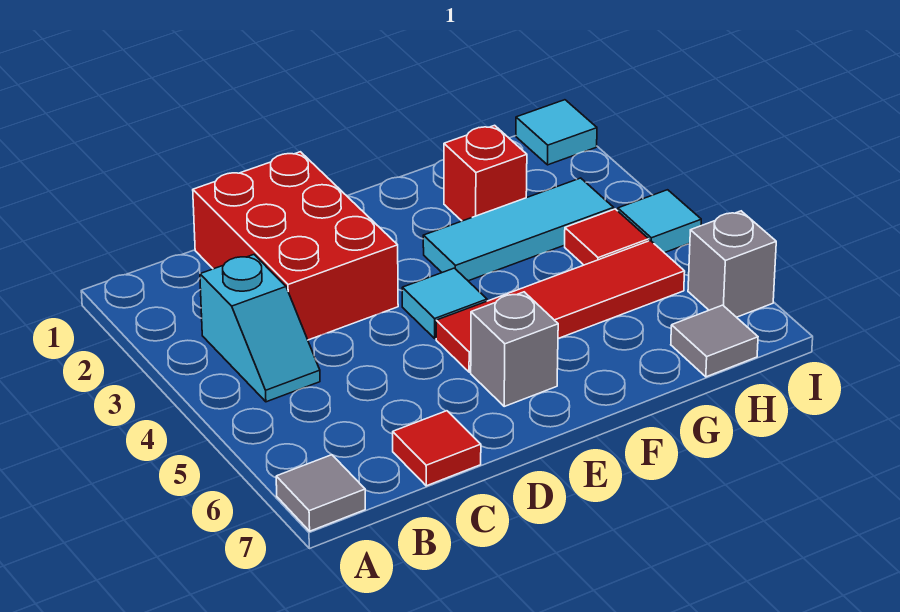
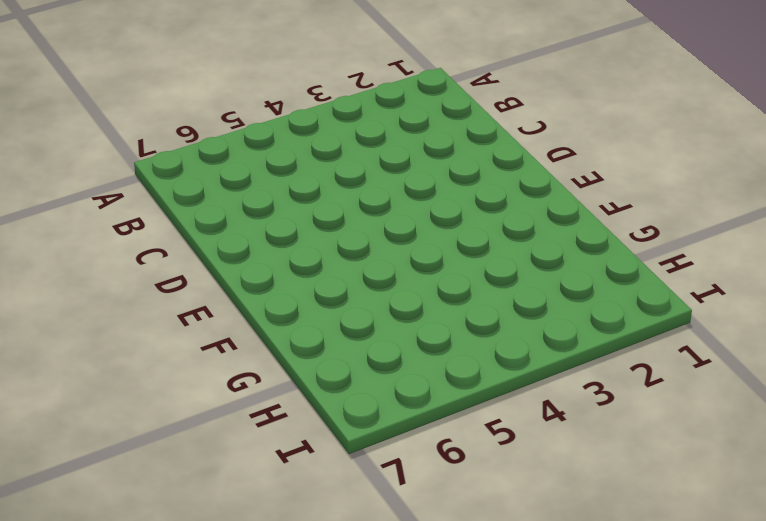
none -> grey tile A7 level 1
none -> cyan slope B3:B4 level 1 top 3
none -> red brick C1:D3 level 1

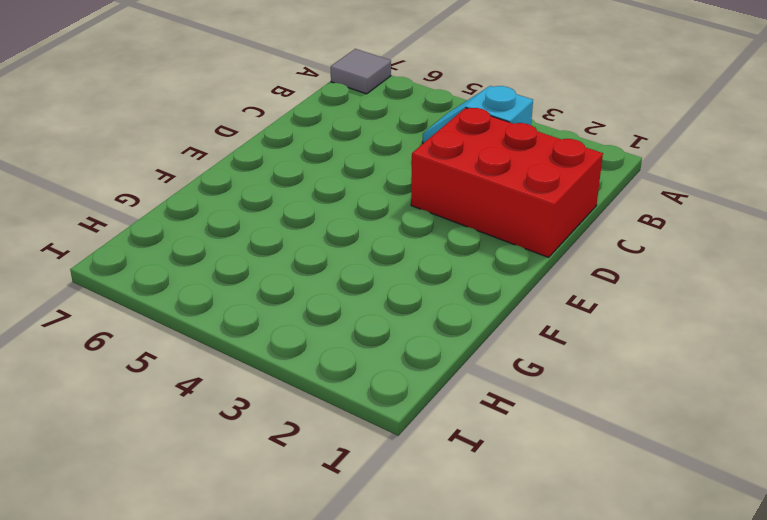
none -> red tile C7 level 1
none -> cyan tile E4 level 1
none -> red tile E5:H5 level 1

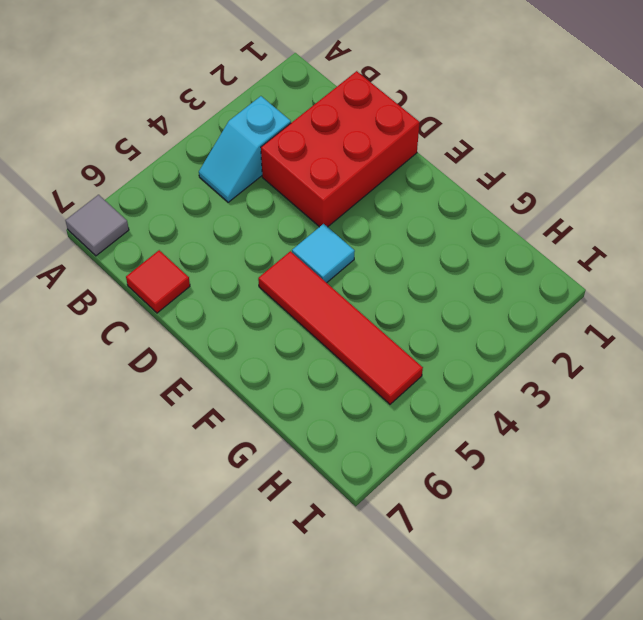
none -> grey brick E6 level 1
none -> cyan tile F3:H3 level 1
none -> red brick G2 level 1

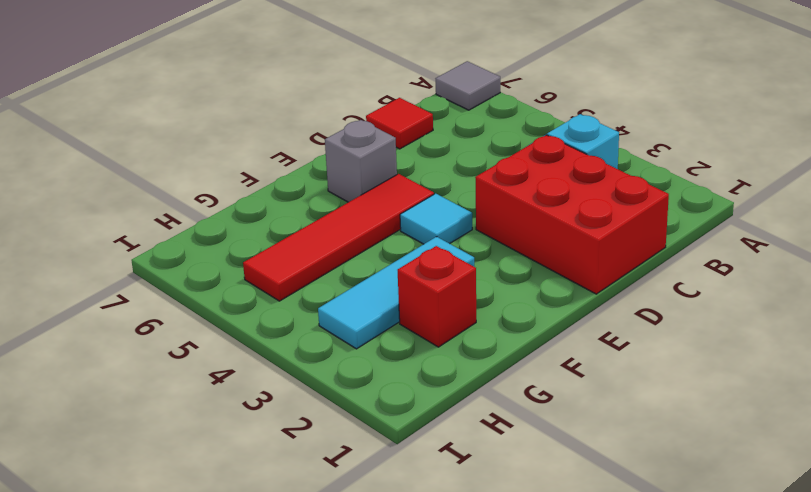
none -> red tile H4 level 1
none -> grey tile H7 level 1
none -> cyan tile I1 level 1

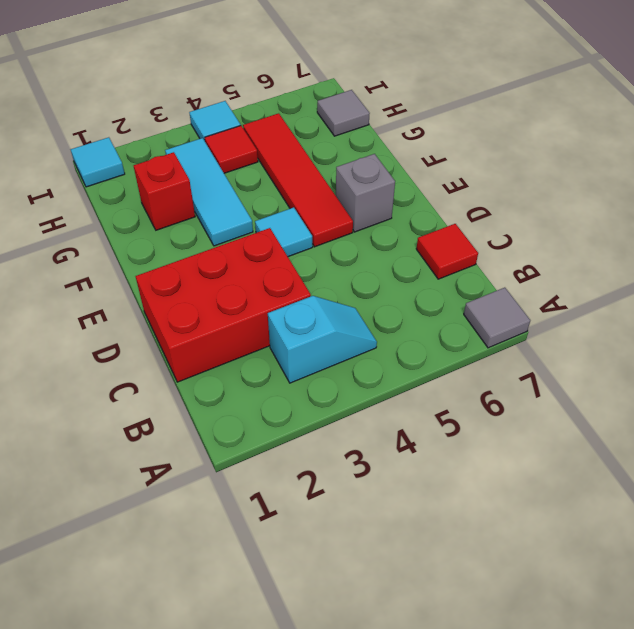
none -> grey brick I6 level 1

